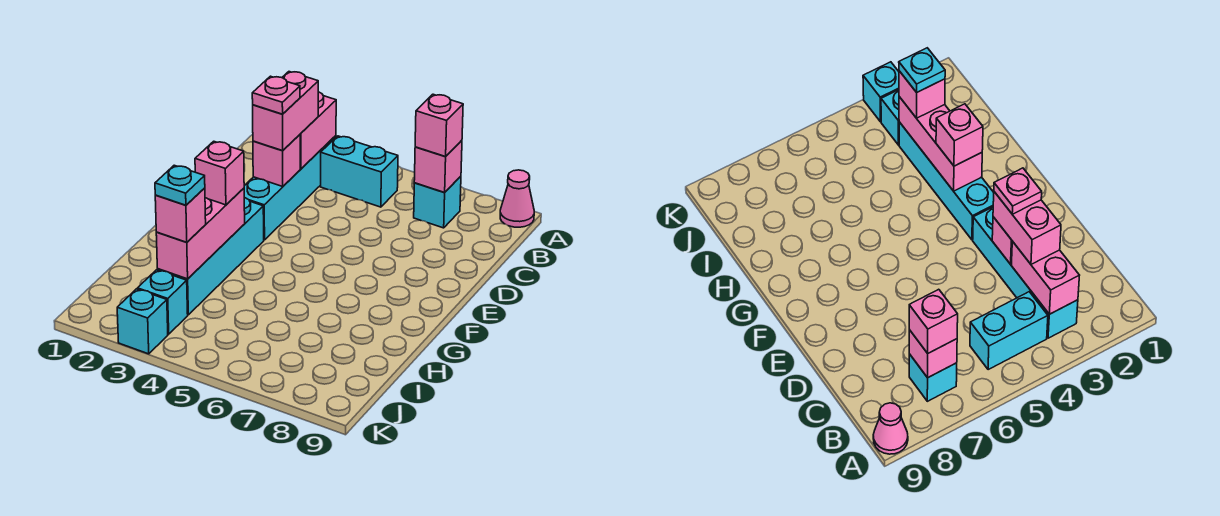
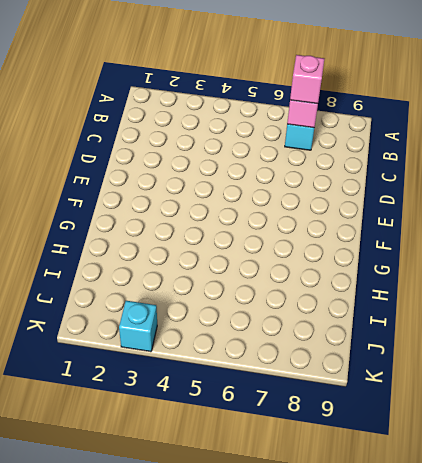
none -> pink cone A9 level 1
none -> cyan brick B3:E3 level 1
none -> cyan brick B4:B5 level 1

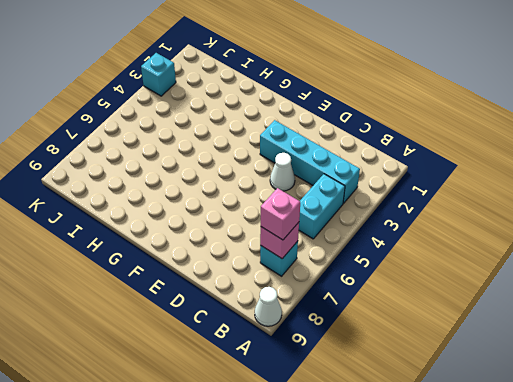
white cone A9 level 1 -> pink cone A9 level 1
white cone D4 level 1 -> none
none -> cyan brick F3:I3 level 1
none -> cyan brick J3 level 1
none -> pink brick B3:C3 level 2

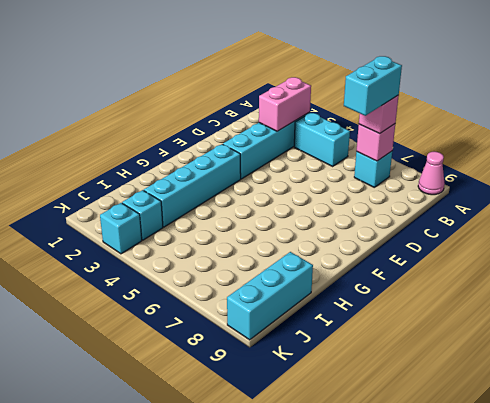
cyan brick B7:C7 level 4 -> none
cyan brick I9:K9 level 1 -> none
none -> pink brick D3 level 2
none -> pink brick G3:I3 level 2
none -> pink brick C3:D3 level 3

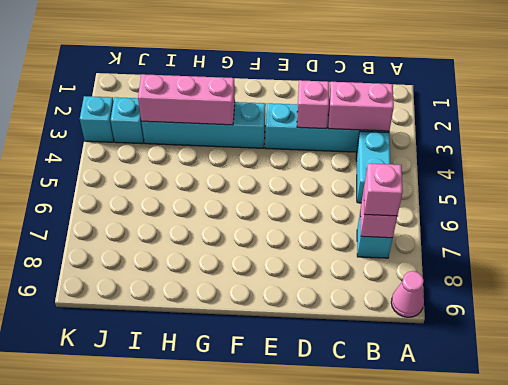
none -> pink brick C3:D3 level 3
none -> pink brick G3 level 3
none -> pink brick I3 level 3

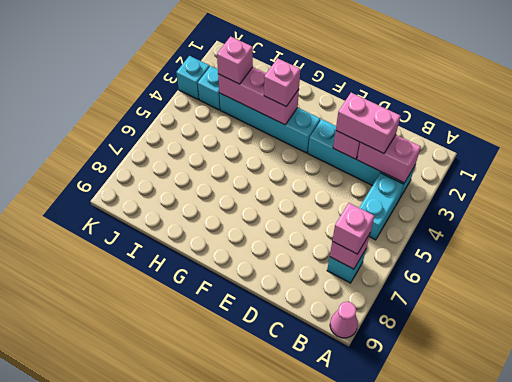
none -> pink plate D3 level 4
none -> cyan plate I3 level 4

